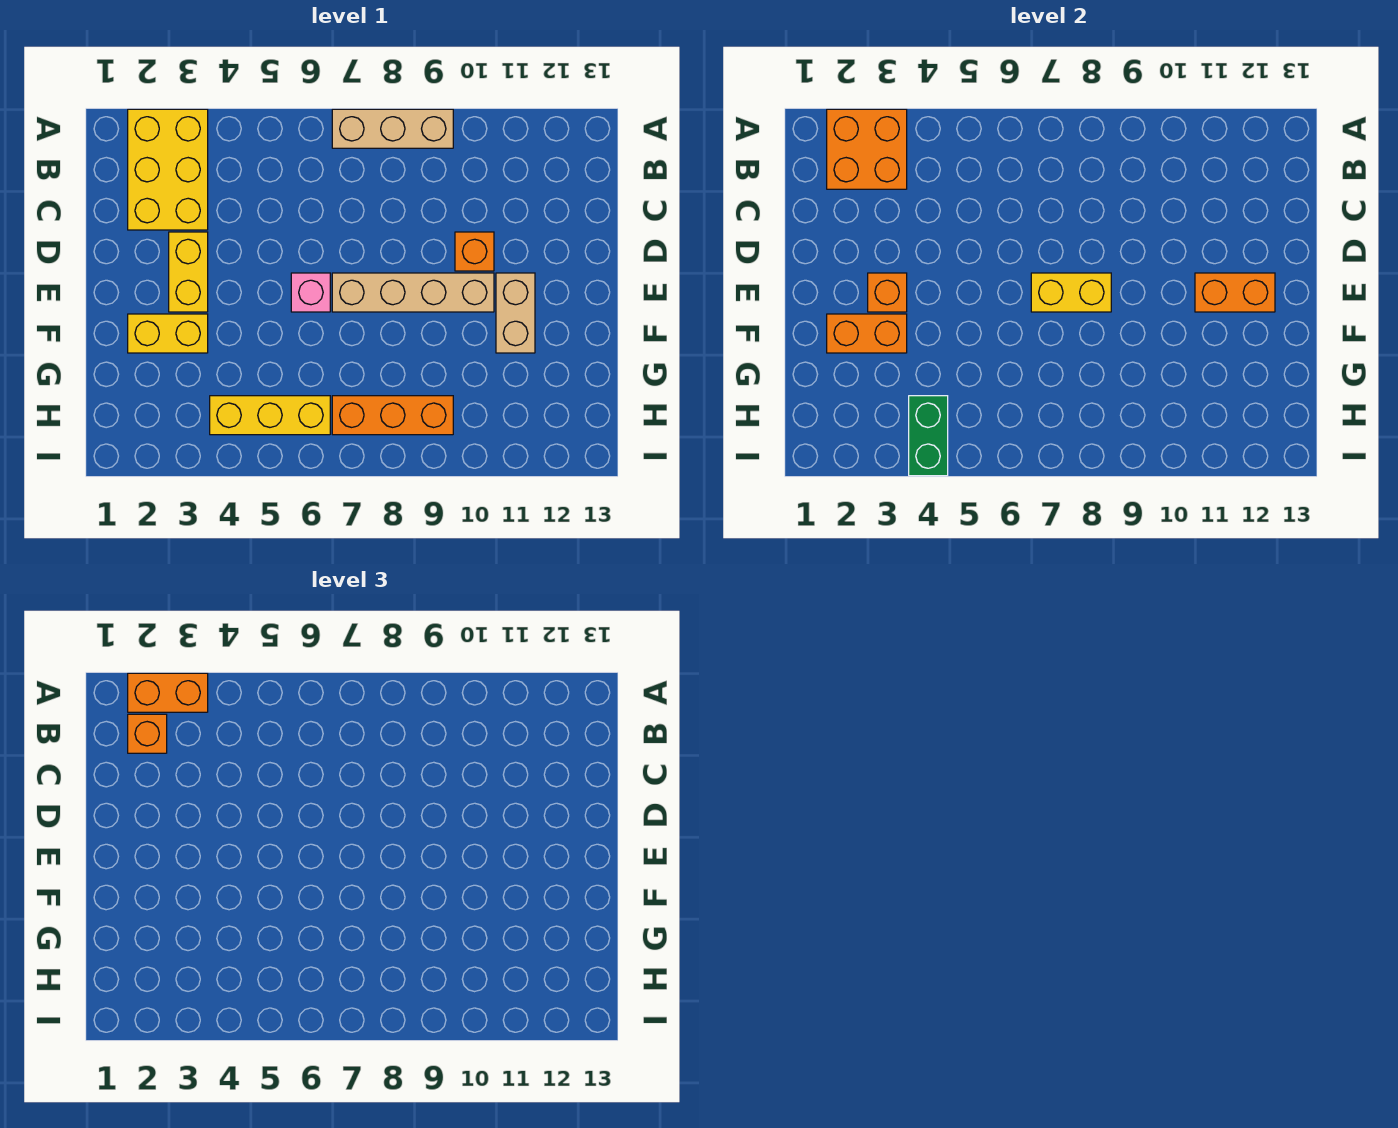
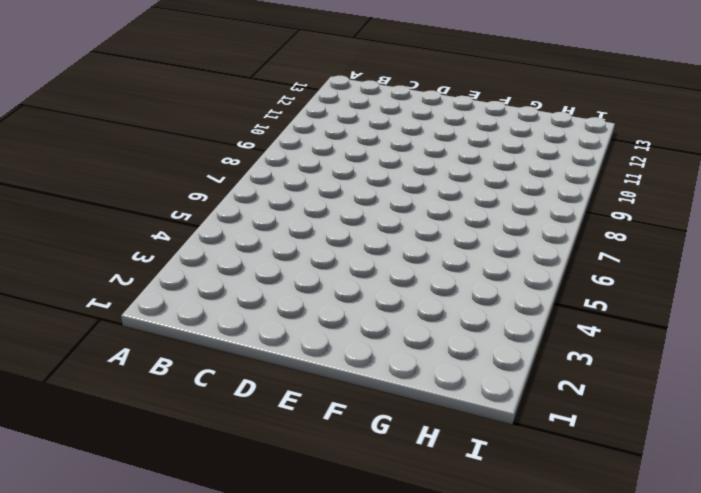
none -> yellow brick A2:C3 level 1
none -> tan brick A7:A9 level 1
none -> yellow brick D3:E3 level 1

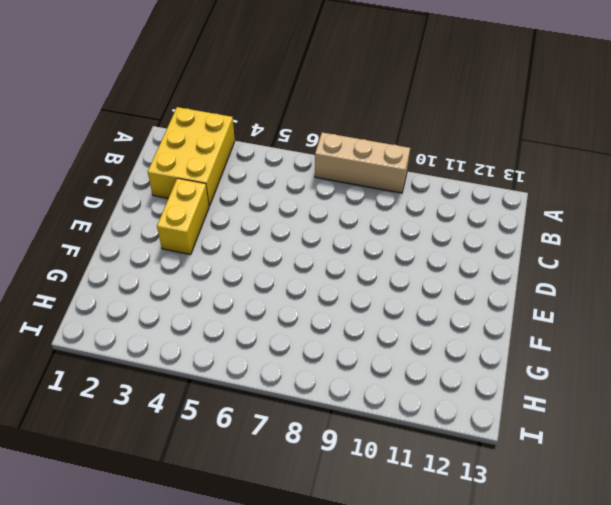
none -> orange brick D10 level 1
none -> pink brick E6 level 1
none -> tan brick E7:E10 level 1

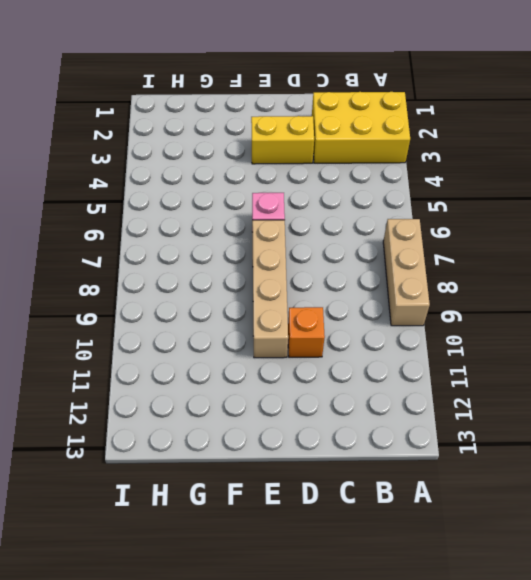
none -> tan brick E11:F11 level 1
none -> yellow brick F2:F3 level 1
none -> yellow brick H4:H6 level 1

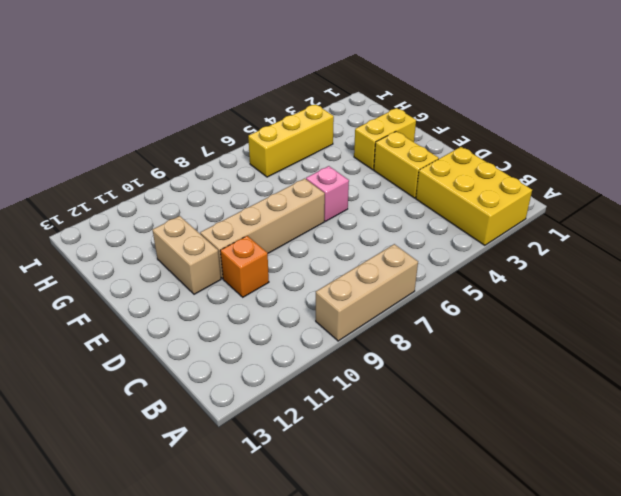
none -> orange brick H7:H9 level 1
none -> orange brick A2:B3 level 2
none -> orange brick E3 level 2

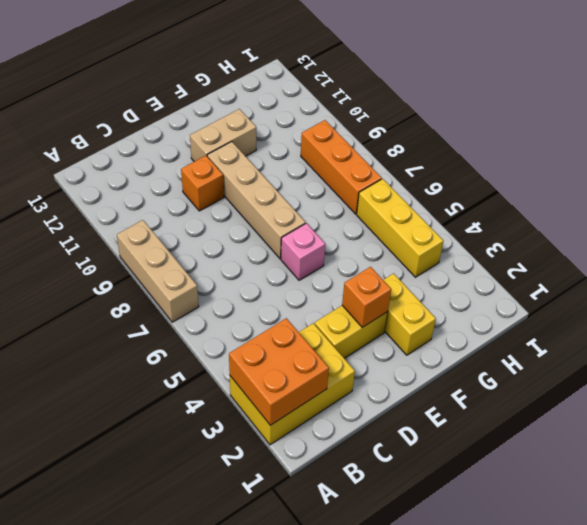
none -> yellow brick E7:E8 level 2
none -> orange brick E11:E12 level 2
none -> orange brick F2:F3 level 2

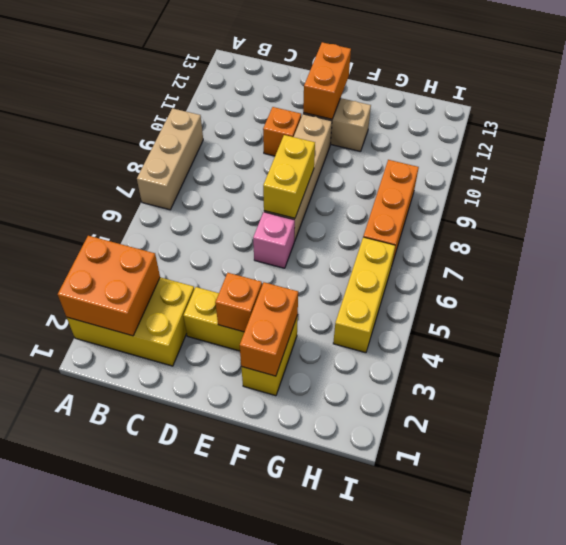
none -> green brick H4:I4 level 2
none -> orange brick A2:A3 level 3
none -> orange brick B2 level 3

